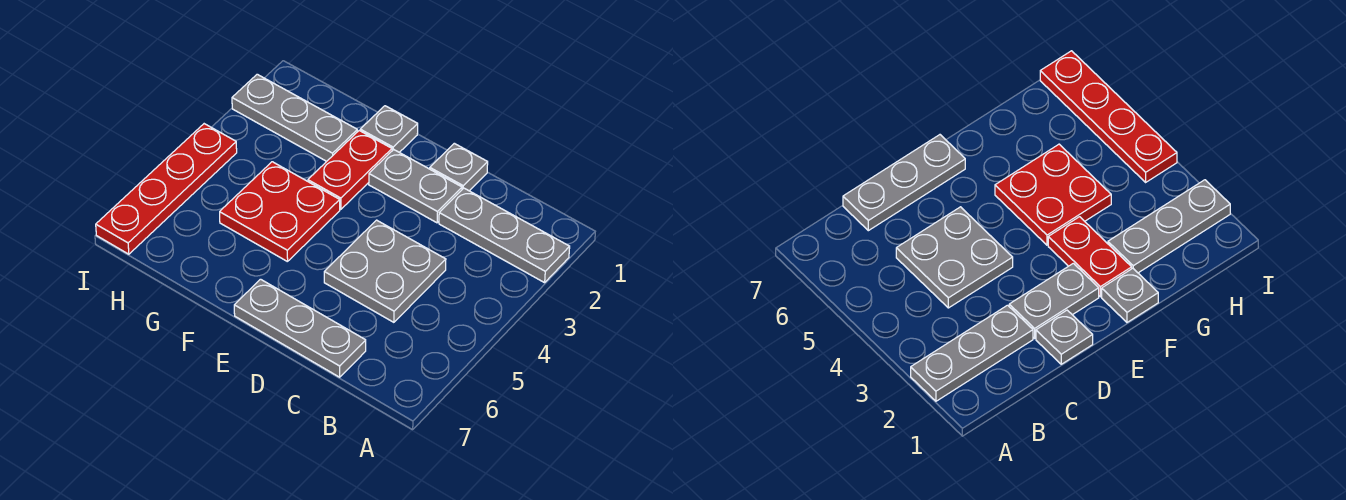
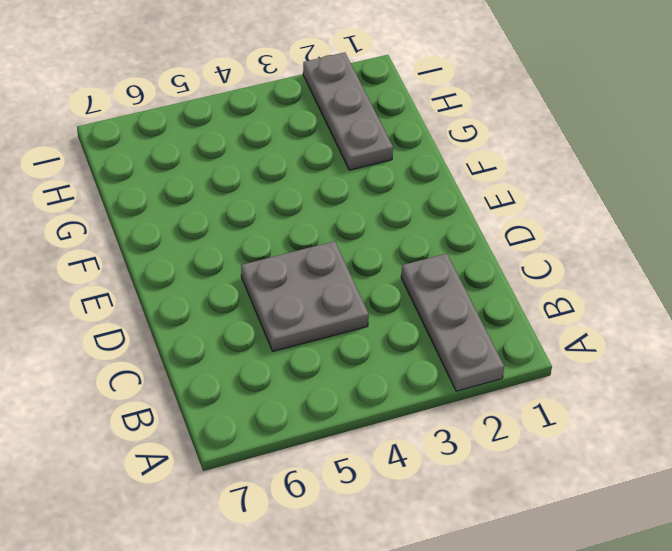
none -> grey plate C7:E7 level 1
none -> grey plate D1 level 1

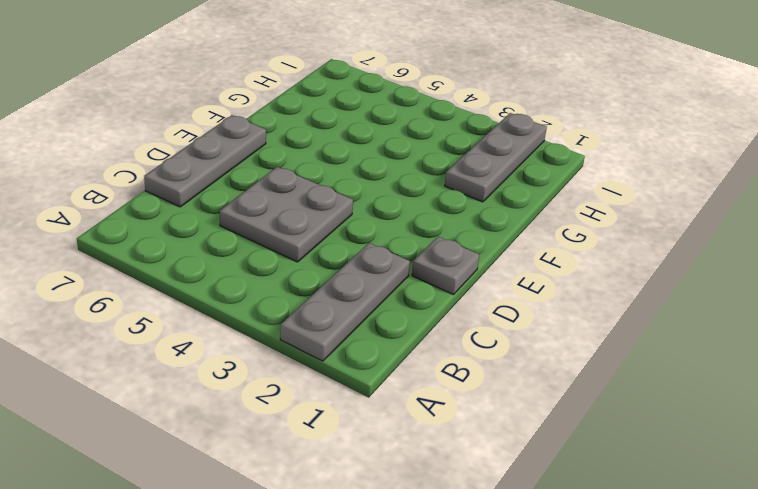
none -> grey plate D2:E2 level 1
none -> grey plate F1 level 1

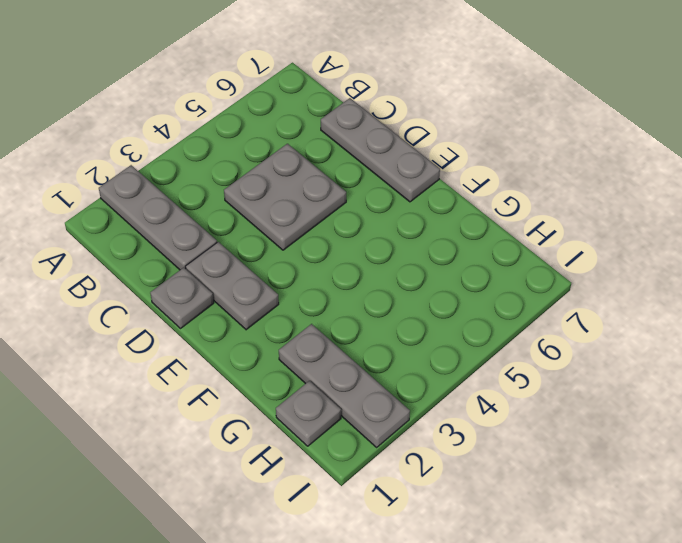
grey plate H1 level 1 -> grey plate F1 level 1
none -> red plate F2:F3 level 1
none -> red plate F4:G5 level 1

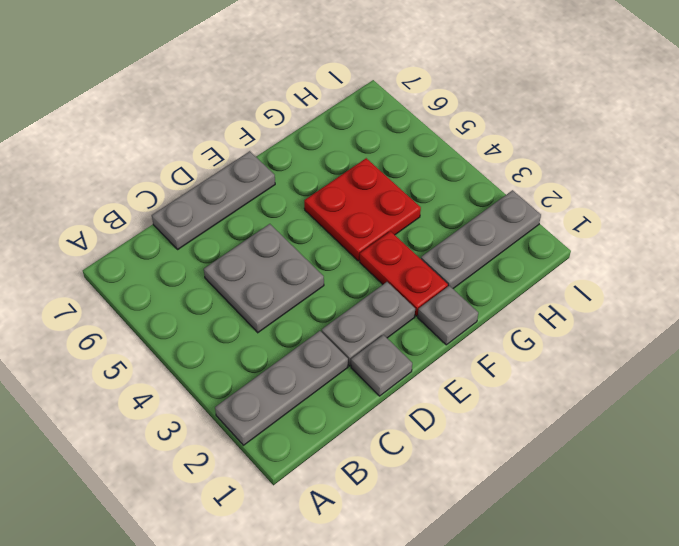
none -> red plate I4:I7 level 1

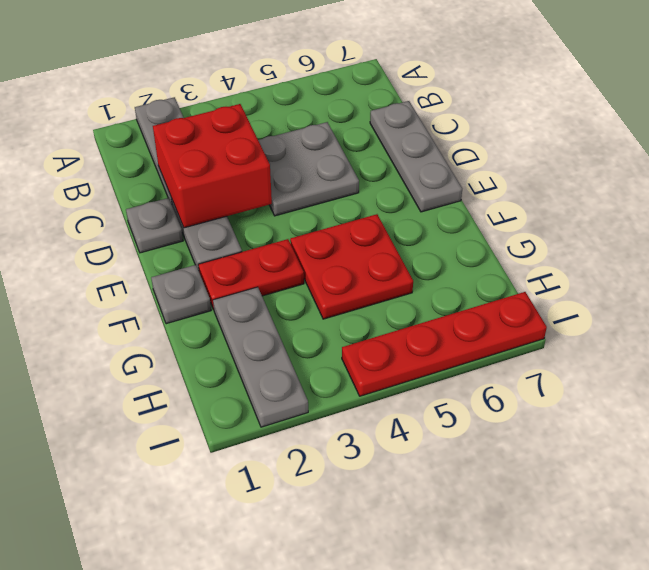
red brick C2:D3 level 2 -> none

